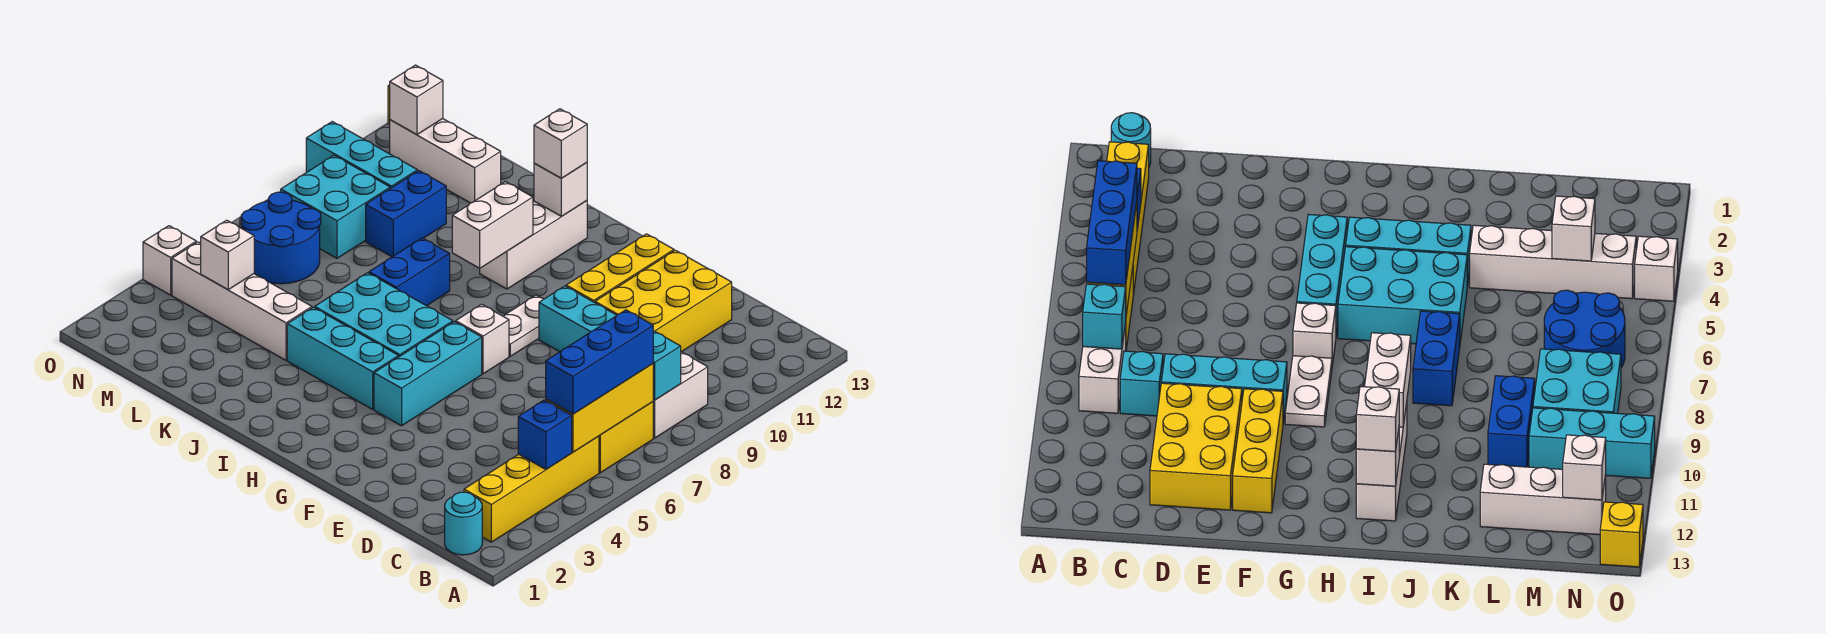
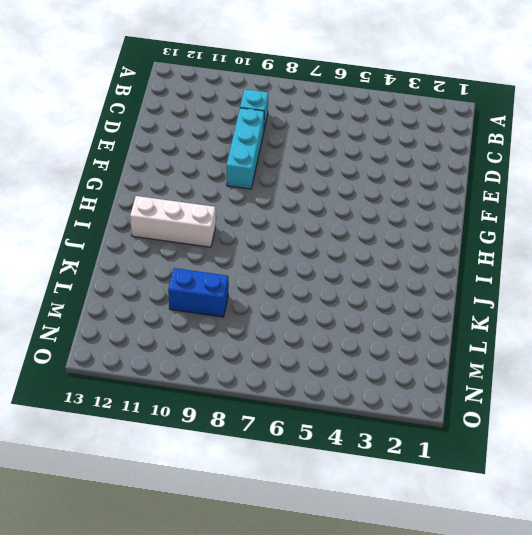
none -> cyan round brick B1 level 1
none -> yellow brick B2:B5 level 1
none -> yellow brick B6:B7 level 1
none -> white brick B8:B9 level 1

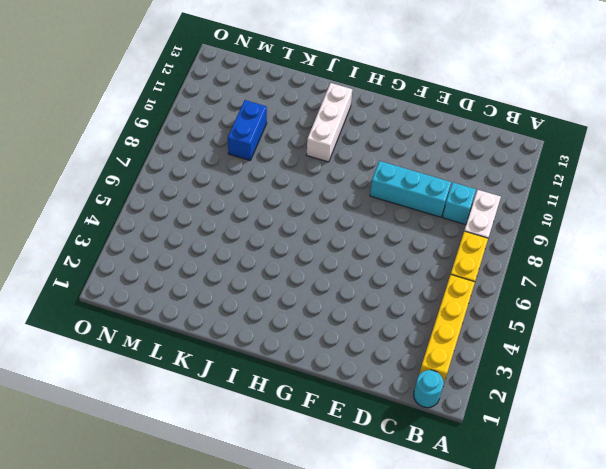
none -> yellow brick D10:E12 level 1
none -> yellow brick F10:F12 level 1
none -> cyan brick G4:G6 level 1
none -> white brick G7 level 1

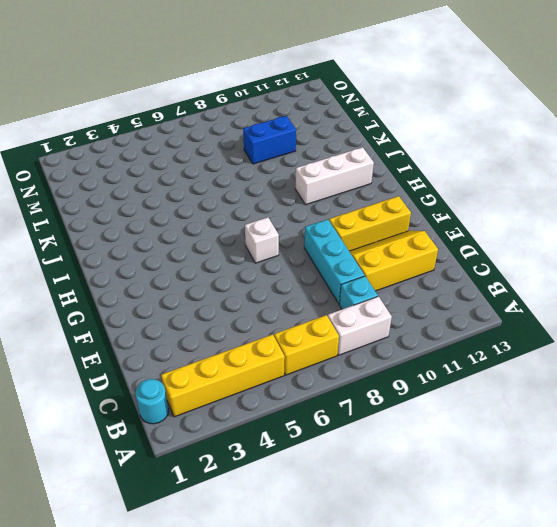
yellow slope D10:E12 level 1 top D -> yellow brick D10:E12 level 1
none -> cyan brick G4:G6 level 1
none -> white plate G8:G9 level 1
none -> cyan brick H4:J4 level 1
none -> cyan brick H5:J6 level 1

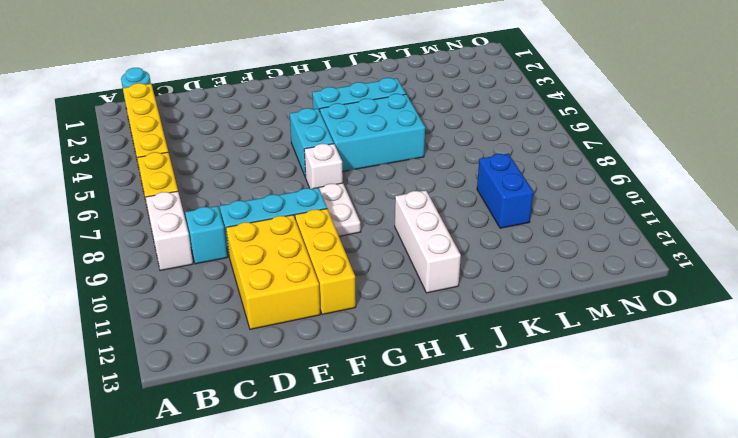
cyan brick G5:G6 level 1 -> cyan brick G4:G6 level 1
none -> blue brick J7:J8 level 1
none -> white brick K4:N4 level 1
none -> white brick L12:N12 level 1
none -> blue round brick M6:N7 level 1

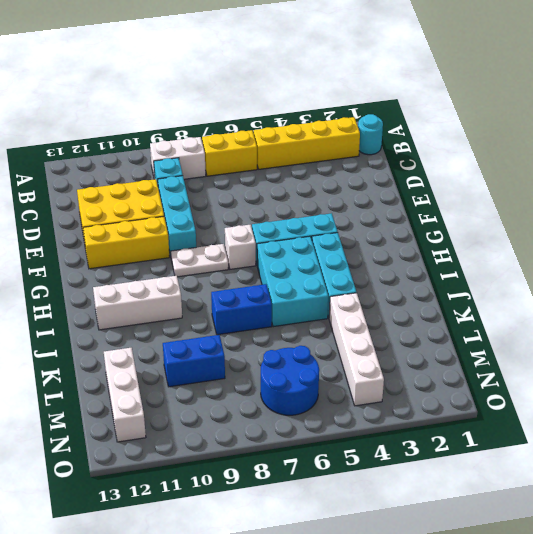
none -> cyan brick M8:N9 level 1
none -> cyan brick M10:O10 level 1
none -> white brick O4 level 1
none -> yellow brick O13 level 1

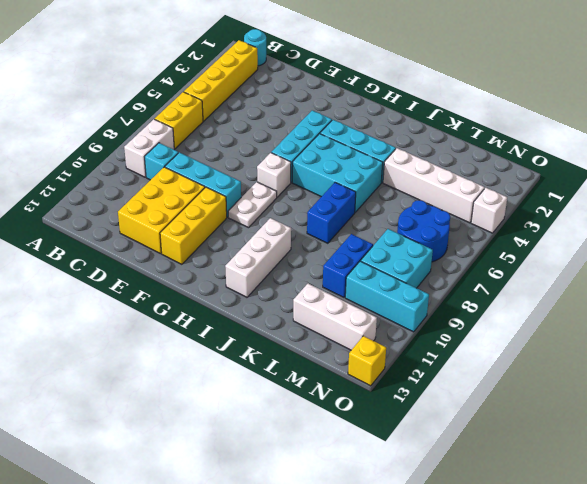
none -> blue brick B4 level 2
none -> yellow brick B5:B7 level 2
none -> cyan brick B8 level 2
none -> white brick I9:I10 level 2

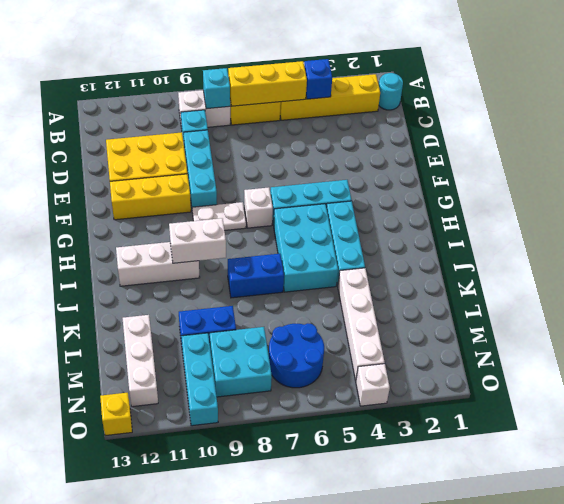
none -> white brick I12 level 2
none -> white brick M4 level 2
none -> white brick N12 level 2
none -> blue brick B5:B7 level 3

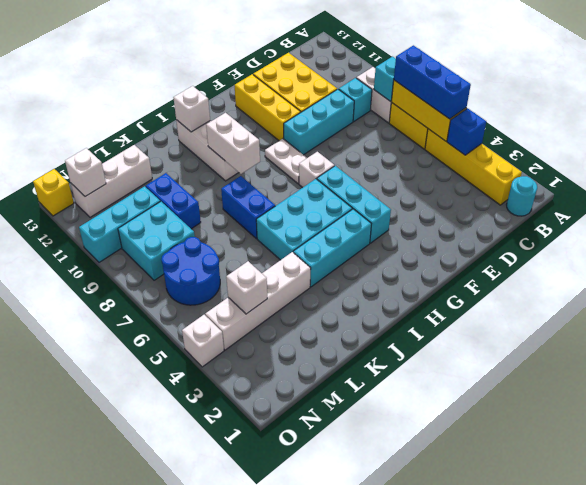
none -> white brick I12 level 3

